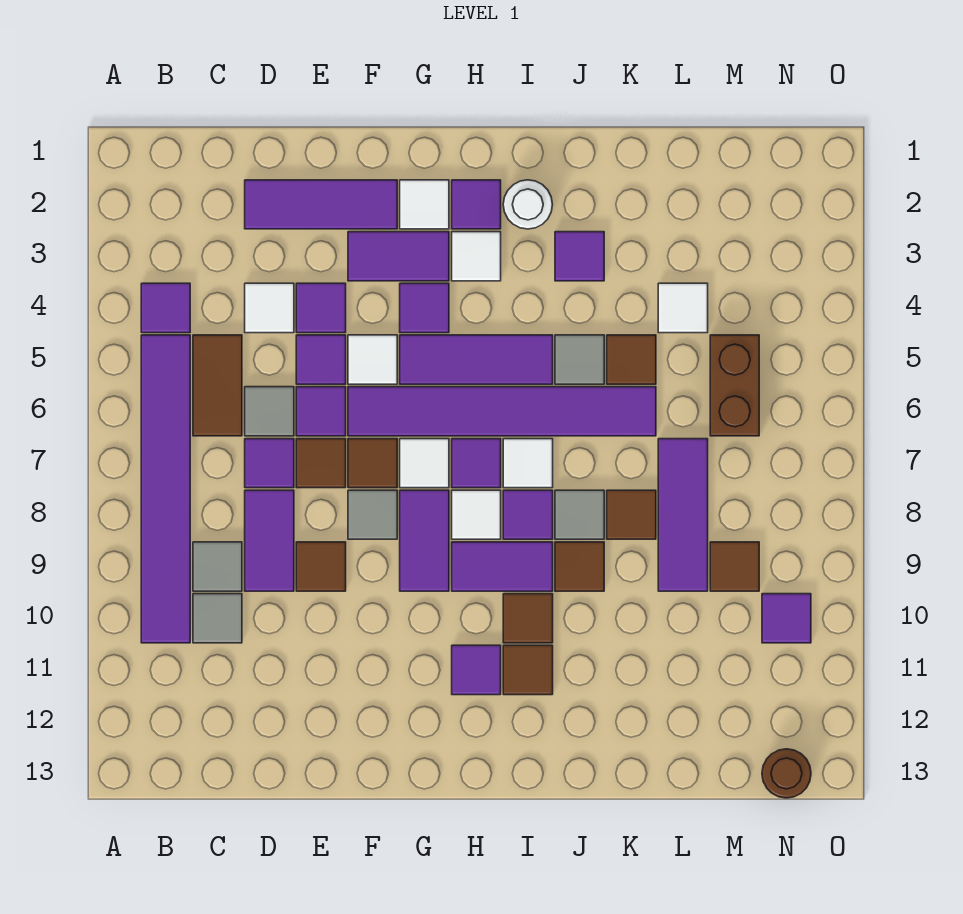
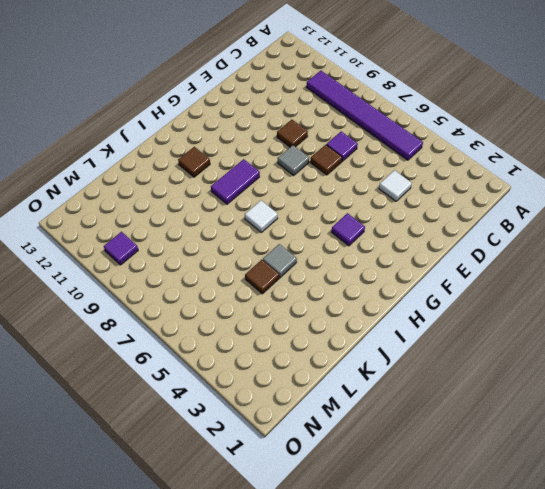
none -> purple tile B4 level 1
none -> brown tile C5:C6 level 1
none -> grey tile C9 level 1
none -> grey tile C10 level 1

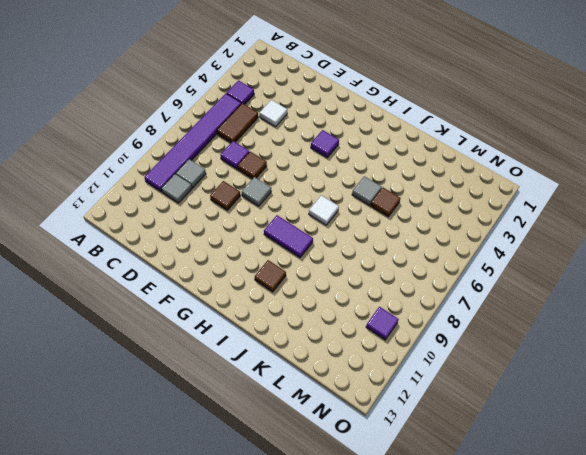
none -> purple tile D2:F2 level 1
none -> grey tile D6 level 1
none -> purple tile D8:D9 level 1
none -> purple tile E4 level 1

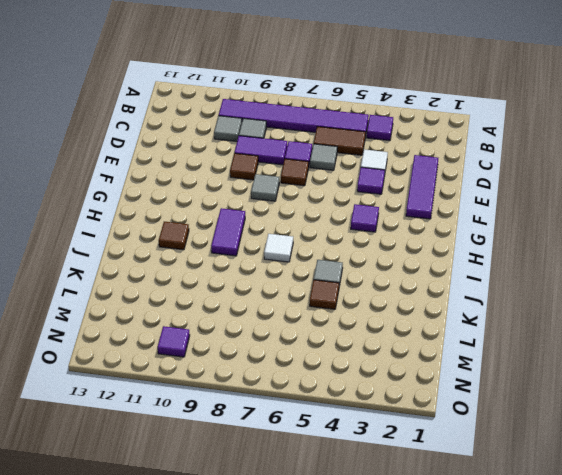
none -> purple tile E5 level 1
none -> purple tile E6 level 1
none -> purple tile F3:G3 level 1
none -> white tile F5 level 1

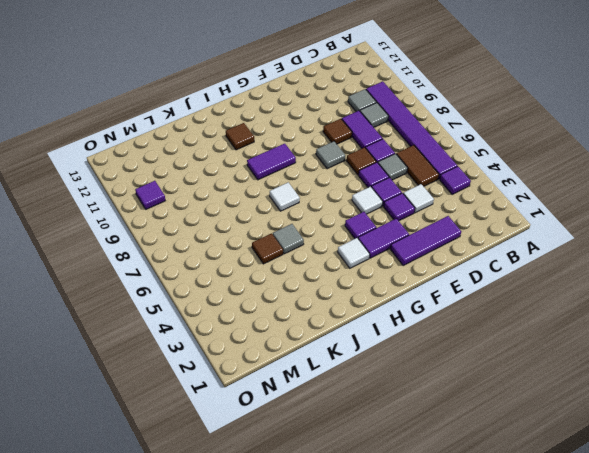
none -> purple tile F6:K6 level 1
none -> brown tile F7 level 1
none -> white tile G2 level 1
none -> purple tile G5:I5 level 1

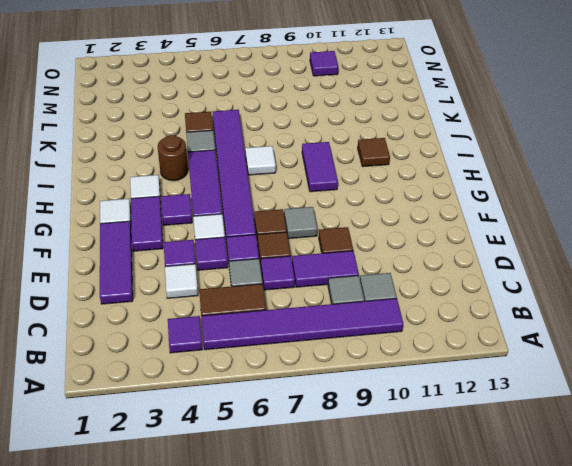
brown round brick I4 level 1 -> brown round brick N13 level 1
none -> white tile G7 level 1
none -> purple tile G8:G9 level 1
none -> purple tile H2 level 1
none -> purple tile H7 level 1

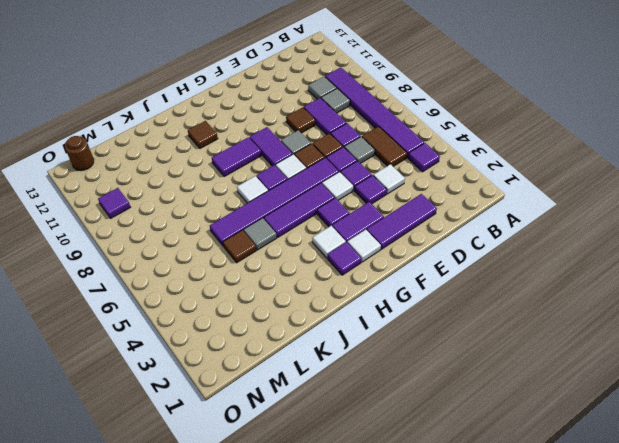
none -> white tile H8 level 1
none -> purple tile H11 level 1
none -> white round brick I2 level 1
none -> purple tile I8 level 1

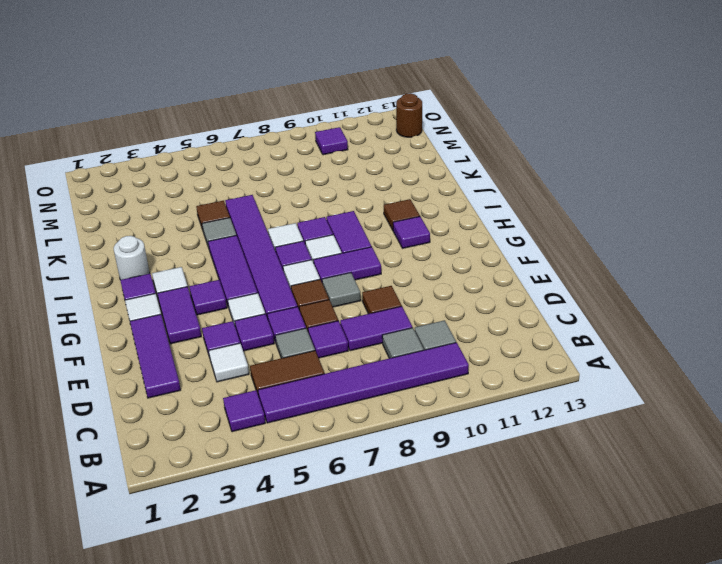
none -> brown tile I10 level 1
none -> purple tile J3 level 1
none -> grey tile J8 level 1
none -> brown tile J9 level 1

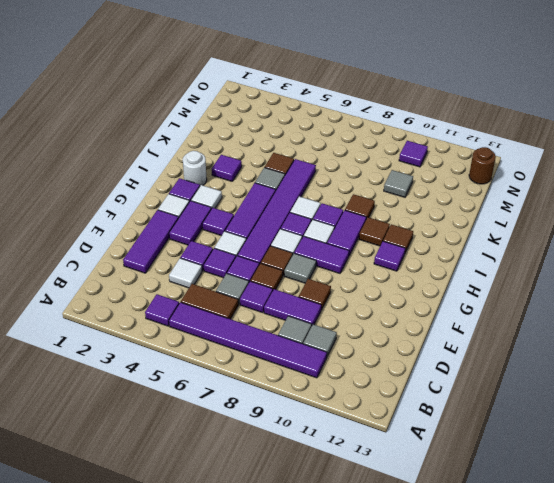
grey tile L10 level 1 -> grey tile J8 level 1
none -> brown tile K8 level 1
none -> white tile L4 level 1
none -> purple tile L7:L9 level 1
none -> brown brick M5:M6 level 1

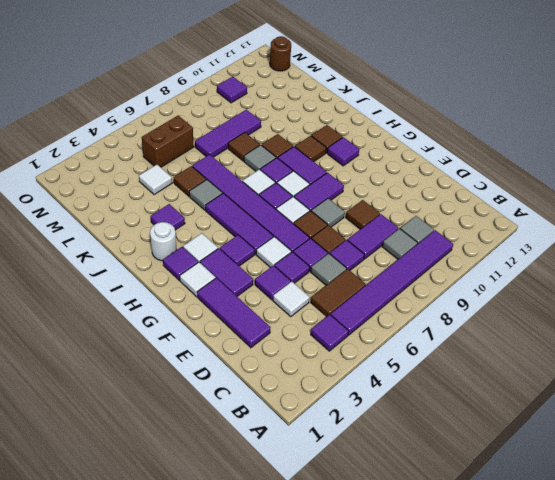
none -> brown tile M9 level 1

